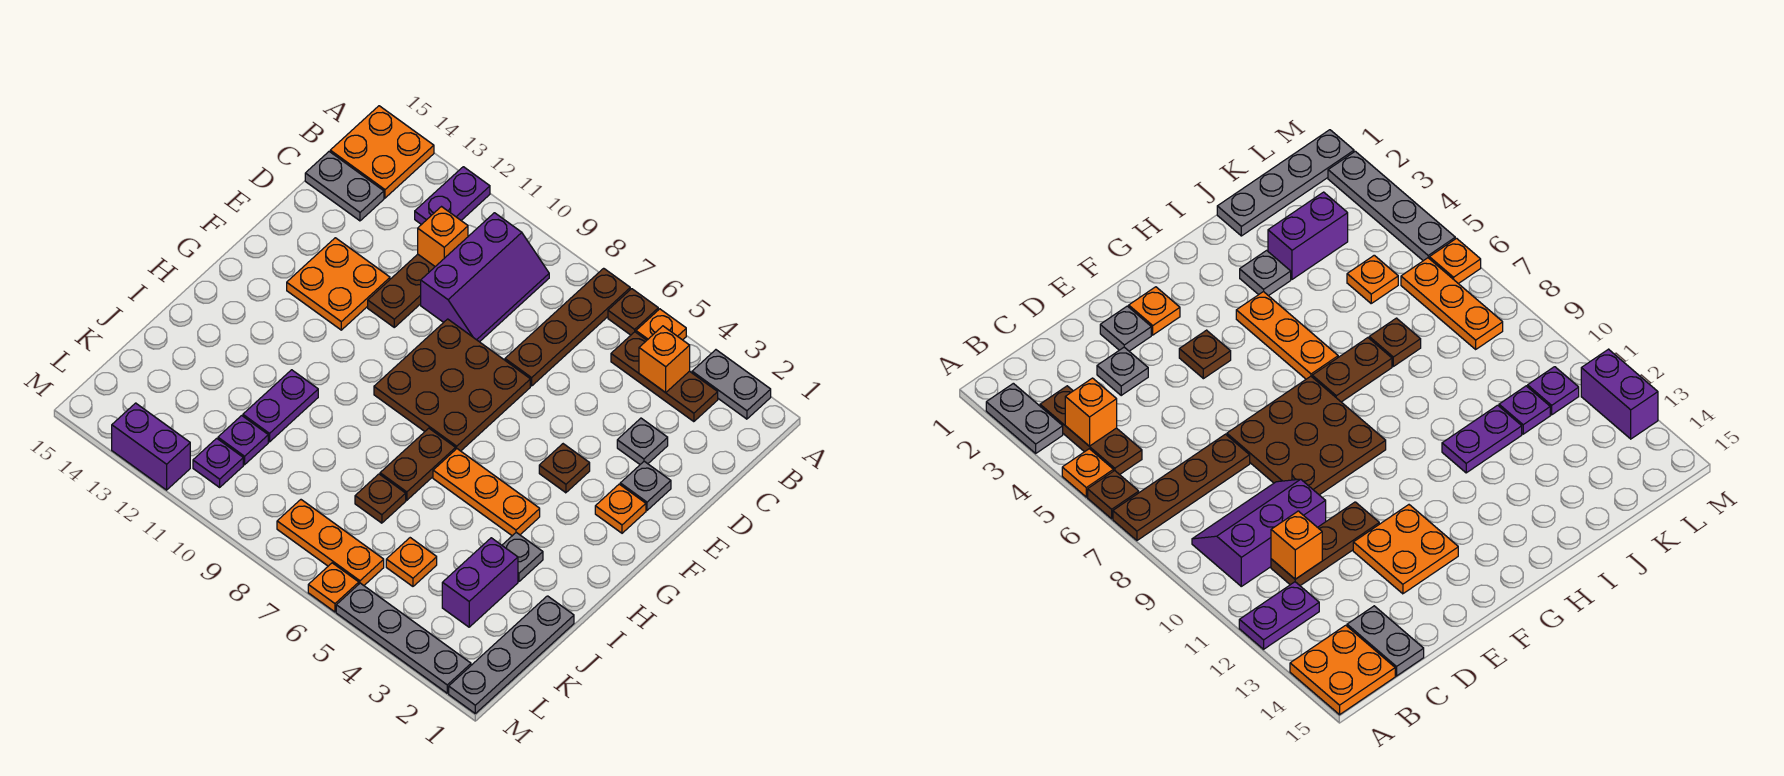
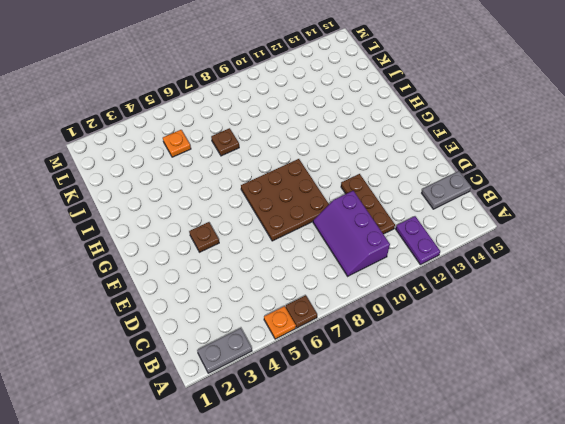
none -> brown plate A7:D7 level 1
none -> orange plate A14:B15 level 1
none -> brown plate B3:B5 level 1
none -> grey plate D3 level 1

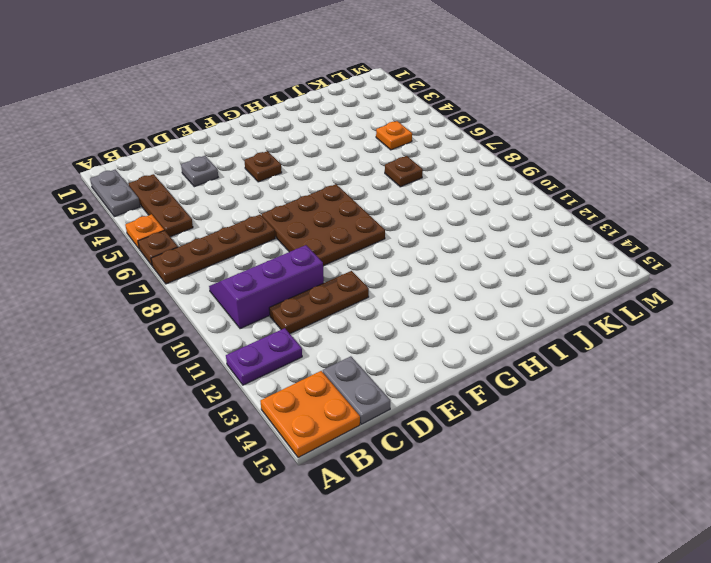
none -> grey plate E2 level 1
none -> orange plate E12:F13 level 1
none -> orange plate F2 level 1
none -> orange plate H4:H6 level 1

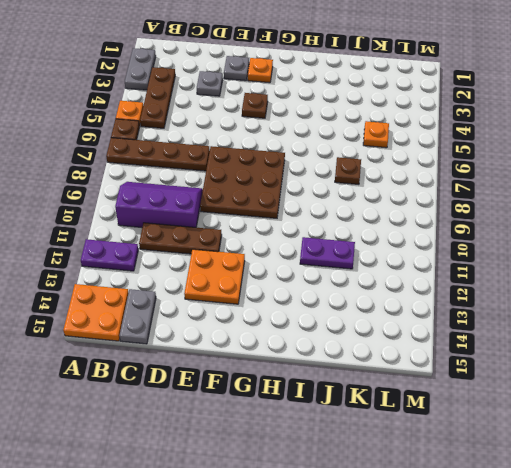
none -> orange plate H4:H6 level 1
none -> brown plate H7:I7 level 1
none -> grey plate I3 level 1
none -> grey plate J1:M1 level 1

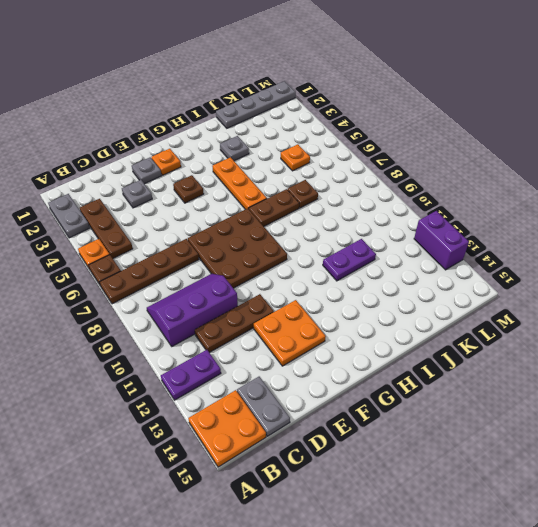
none -> purple brick J3:K3 level 1
none -> purple plate K11 level 1
none -> orange plate L6:L8 level 1
none -> purple plate L11 level 1

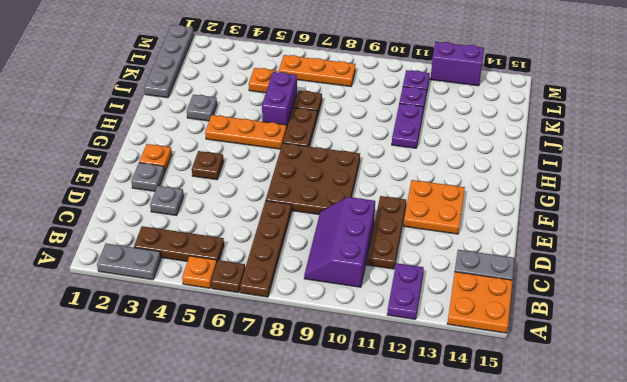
purple brick I6:J6 level 1 -> purple brick J3:K3 level 1
none -> grey plate M2:M5 level 1
none -> orange plate M6 level 1
none -> orange brick B4 level 2
none -> orange brick C11 level 2

